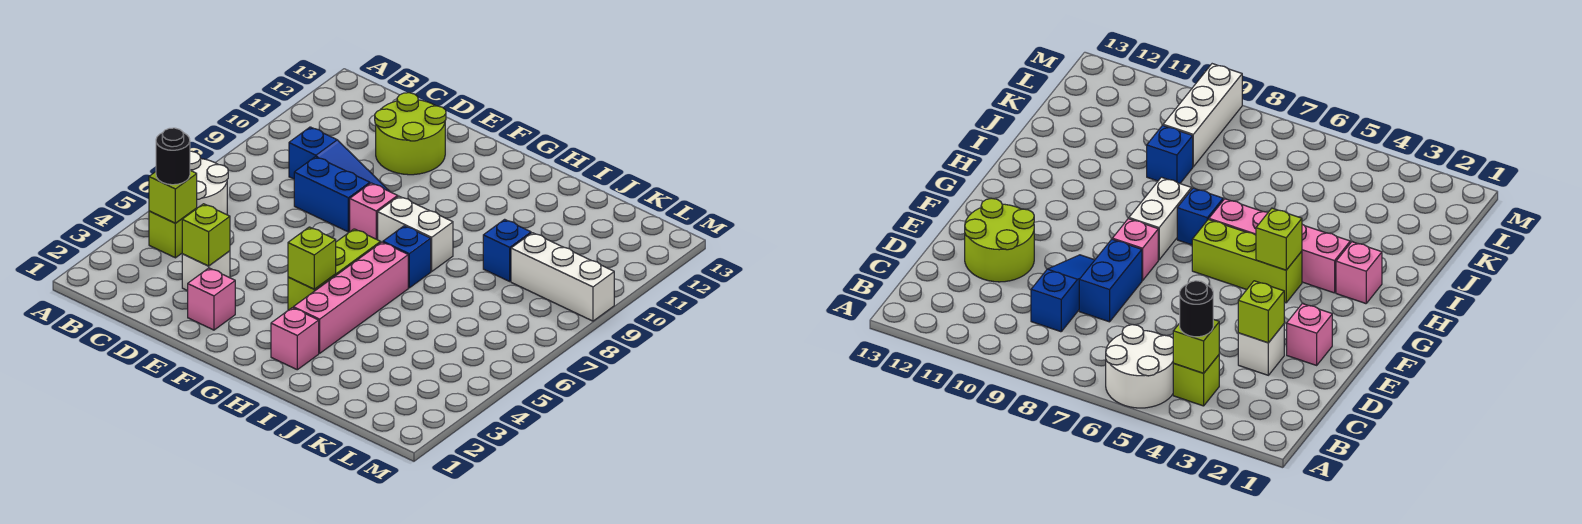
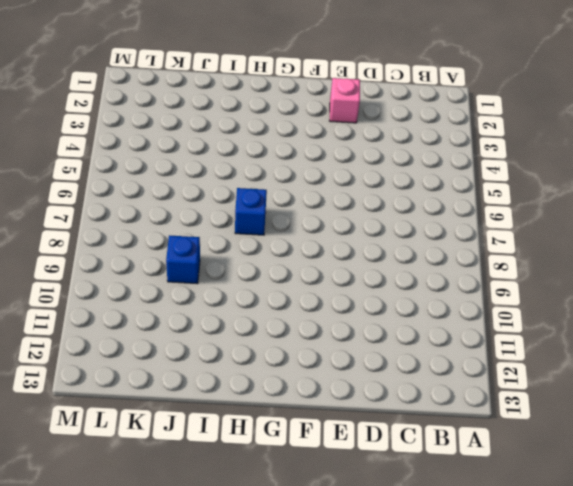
none -> white round brick A5:B6 level 1
none -> lime brick B4 level 1
none -> blue slope C9:E9 level 1 top C

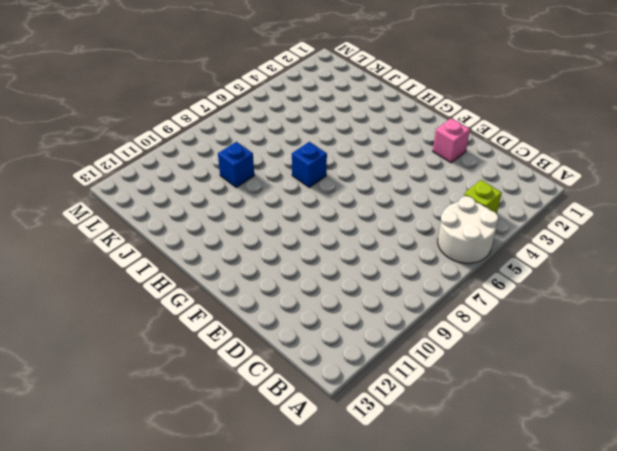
none -> blue slope C9:E9 level 1 top C
none -> white brick D3 level 1
none -> blue brick D8:E8 level 1

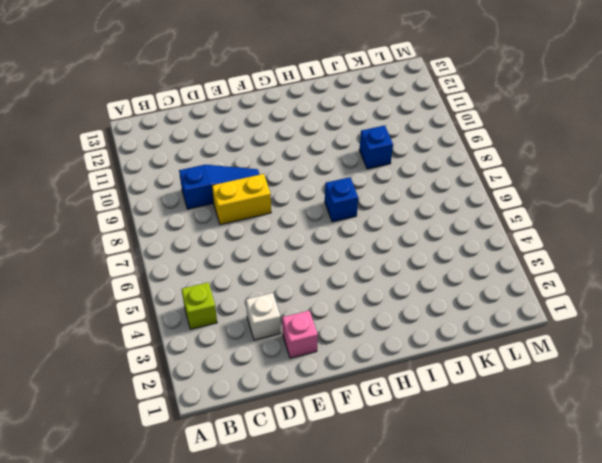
yellow brick D8:E8 level 1 -> blue brick D8:E8 level 1
none -> white round brick A5:B6 level 1
none -> lime round brick D11:E12 level 1
none -> pink brick F8 level 1

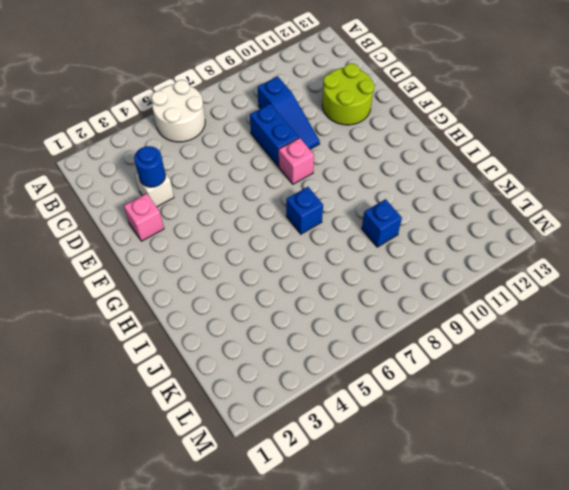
blue round brick D3 level 2 -> lime brick D3 level 2
none -> lime brick B4 level 1
none -> lime brick G4:G6 level 1
none -> white brick G8:H8 level 1

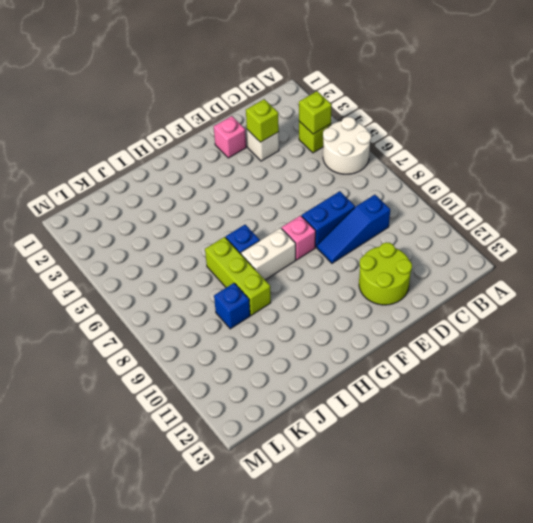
lime brick I7:I9 level 1 -> lime brick G4:G6 level 1
none -> pink brick H2 level 1
none -> pink brick H3:H6 level 1
none -> white brick K9:M9 level 1

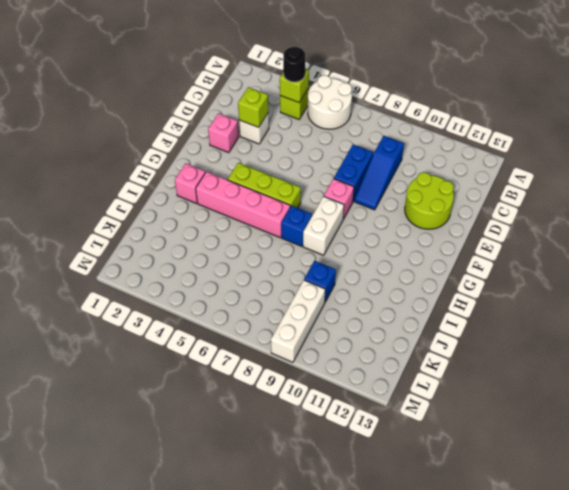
none -> lime brick G4 level 2

